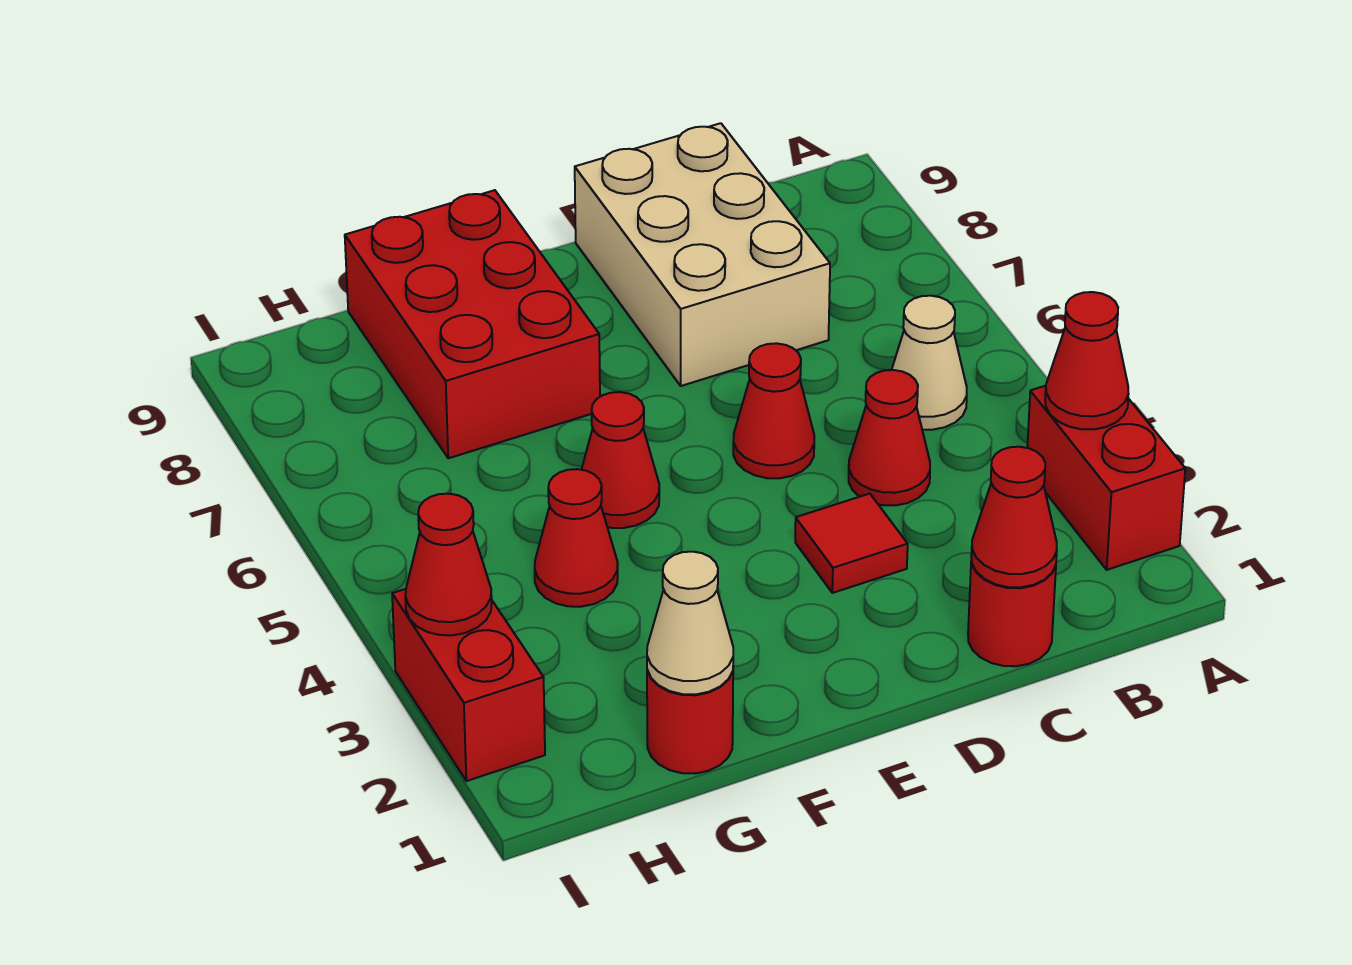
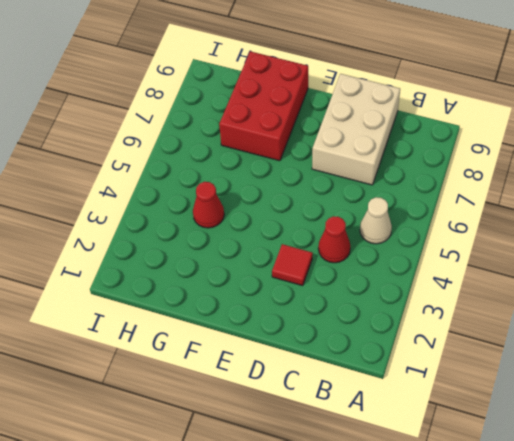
none -> red brick A2:A3 level 1
none -> red round brick C1 level 1
none -> red cone D5 level 1

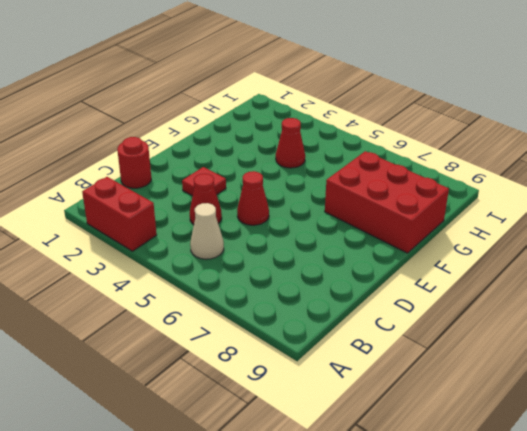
none -> tan brick C7:D9 level 1
none -> red cone F5 level 1
none -> red round brick G1 level 1

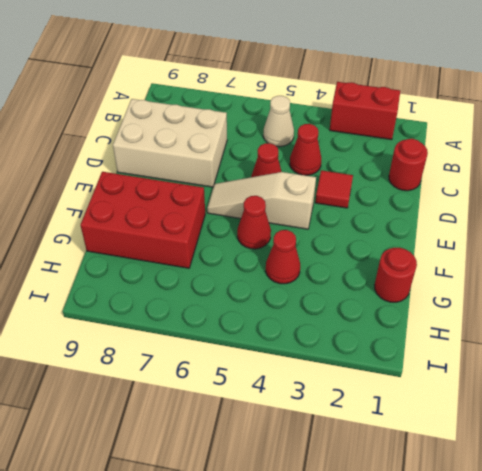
tan slope E4:E6 level 1 top 4 -> none
none -> red brick I2:I3 level 1
none -> red cone A3 level 2
none -> red cone C1 level 2

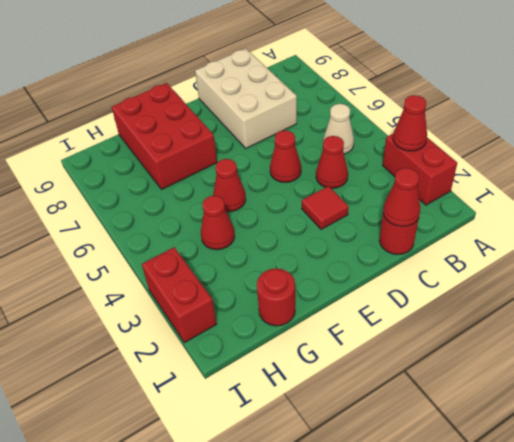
none -> tan cone G1 level 2
none -> red cone I3 level 2

